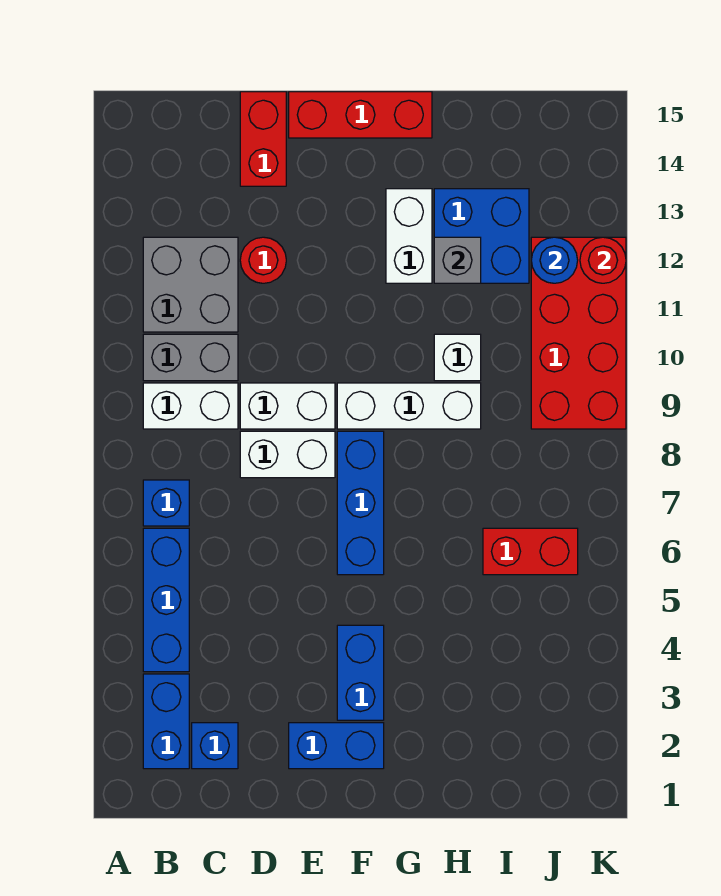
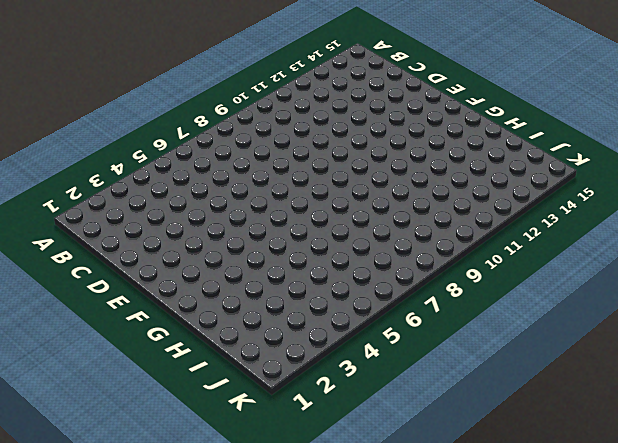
none -> blue brick B2:B3 level 1
none -> blue brick B4:B6 level 1
none -> blue brick B7 level 1

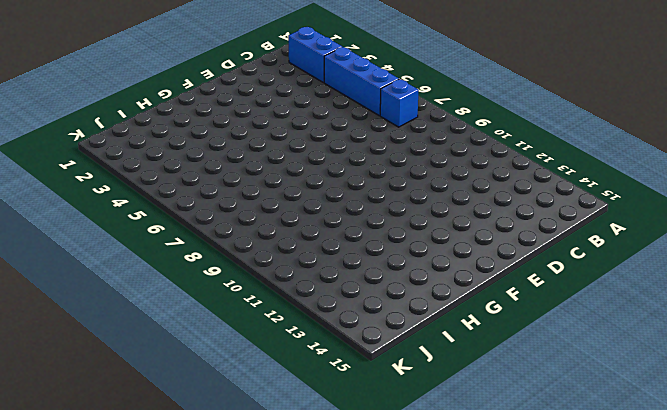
none -> white brick B9:C9 level 1
none -> grey brick B10:C10 level 1
none -> grey brick B11:C12 level 1

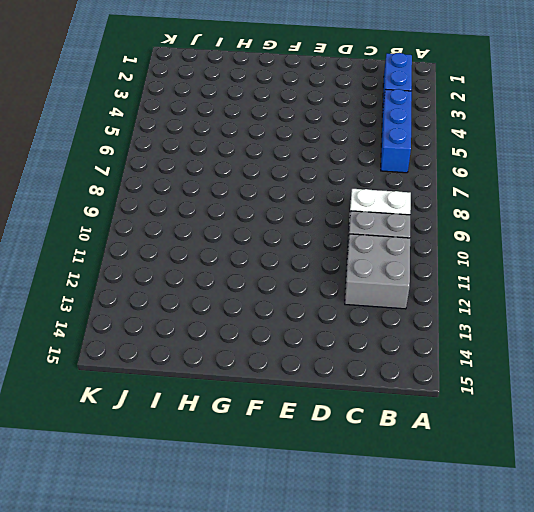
none -> blue brick B7 level 1
none -> blue brick C2 level 1
none -> white brick D8:E8 level 1

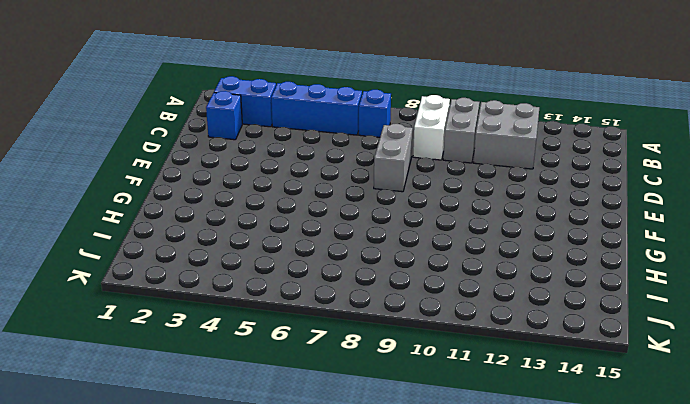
grey brick D8:E8 level 1 -> white brick D8:E8 level 1
none -> white brick D9:E9 level 1
none -> red round brick D12 level 1
none -> red brick D14:D15 level 1

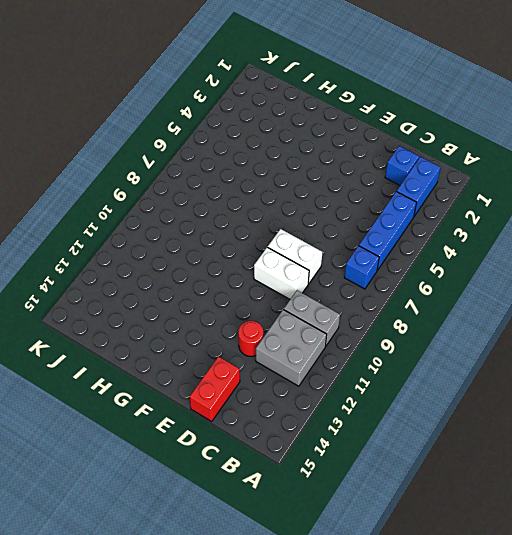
none -> white brick B9:C9 level 1
none -> blue brick E2:F2 level 1
none -> red brick E15:G15 level 1

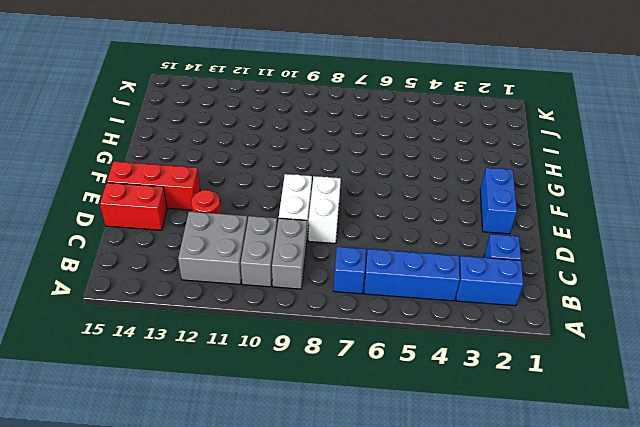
grey brick B9:C9 level 1 -> white brick B9:C9 level 1
red brick E13:E15 level 1 -> red brick E15:G15 level 1
none -> blue brick F3:F4 level 1
none -> blue brick F6:F8 level 1
none -> white brick F9:H9 level 1

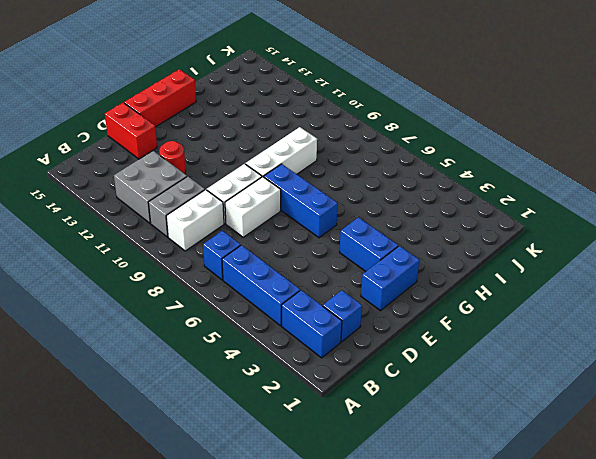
none -> white brick G12:G13 level 1
none -> white brick H10 level 1
none -> blue brick H12:I13 level 1

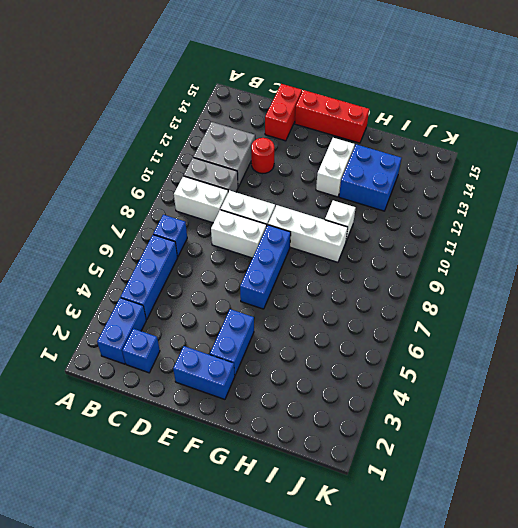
none -> red brick I6:J6 level 1
none -> red brick J9:K12 level 1
none -> grey brick H12 level 2

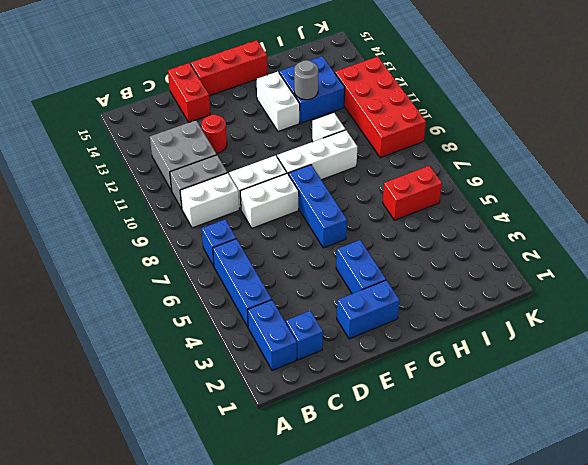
grey round brick H12 level 2 -> grey brick H12 level 2
none -> blue round brick J12 level 2
none -> red round brick K12 level 2

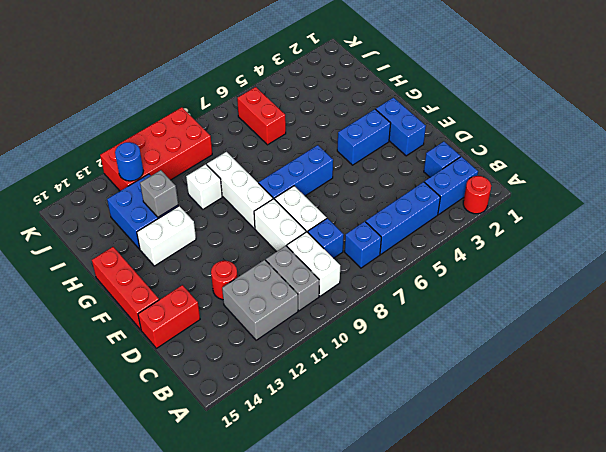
red round brick A2 level 1 -> red round brick K12 level 2
blue brick C8 level 1 -> none

